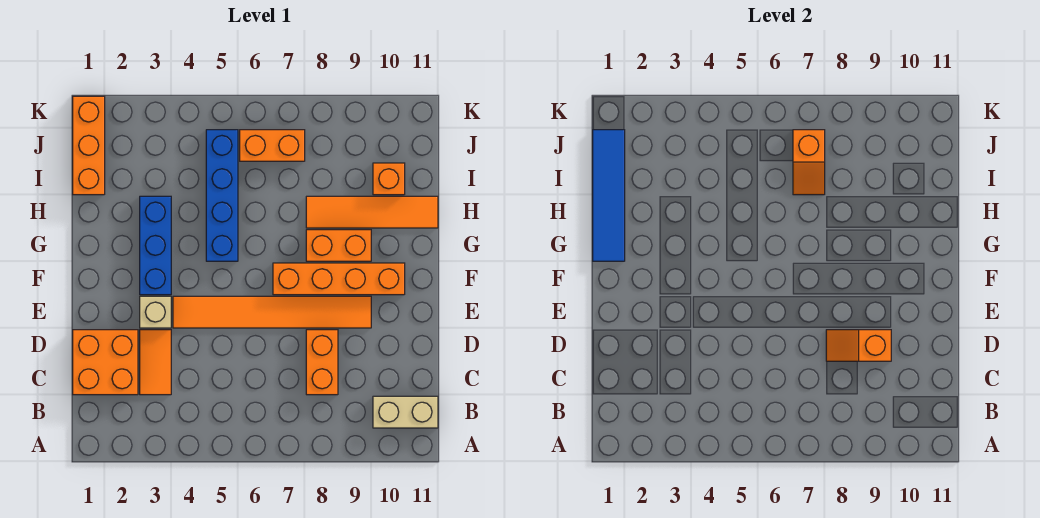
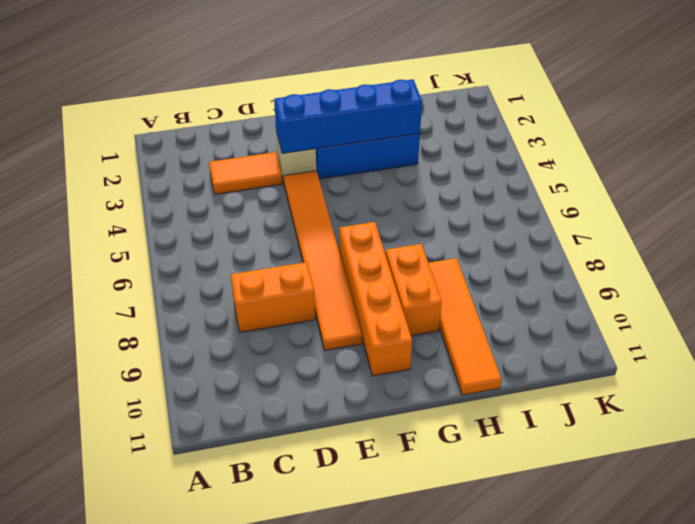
blue brick E3:H3 level 2 -> blue brick G5:J5 level 1
none -> tan brick B10:B11 level 1
none -> orange brick C1:D2 level 1
none -> orange brick I1:K1 level 1

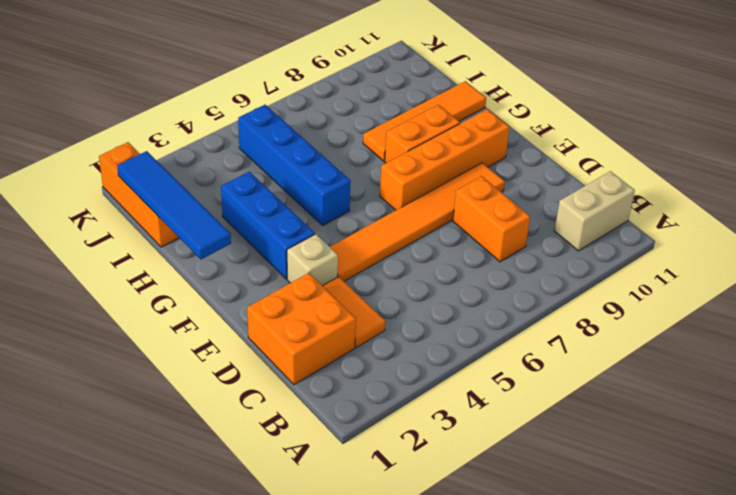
none -> orange brick I10 level 1
none -> orange brick J6:J7 level 1
none -> orange slope D8:D9 level 2 top 9

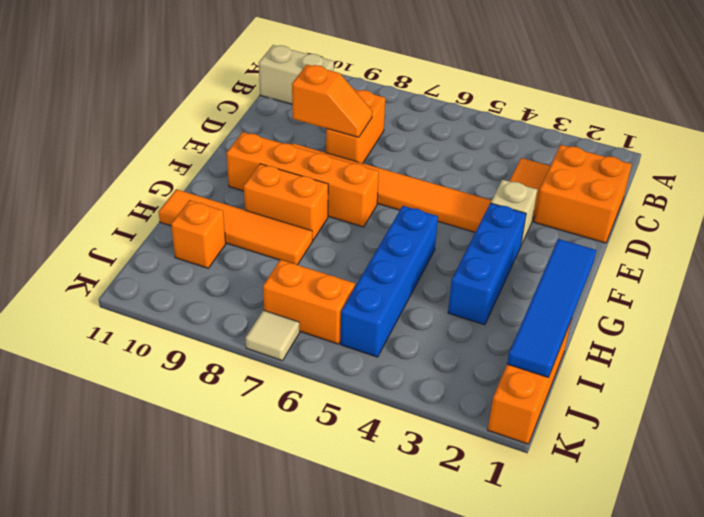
tan tile K7 level 1 -> none
none -> orange slope I7:J7 level 2 top J

